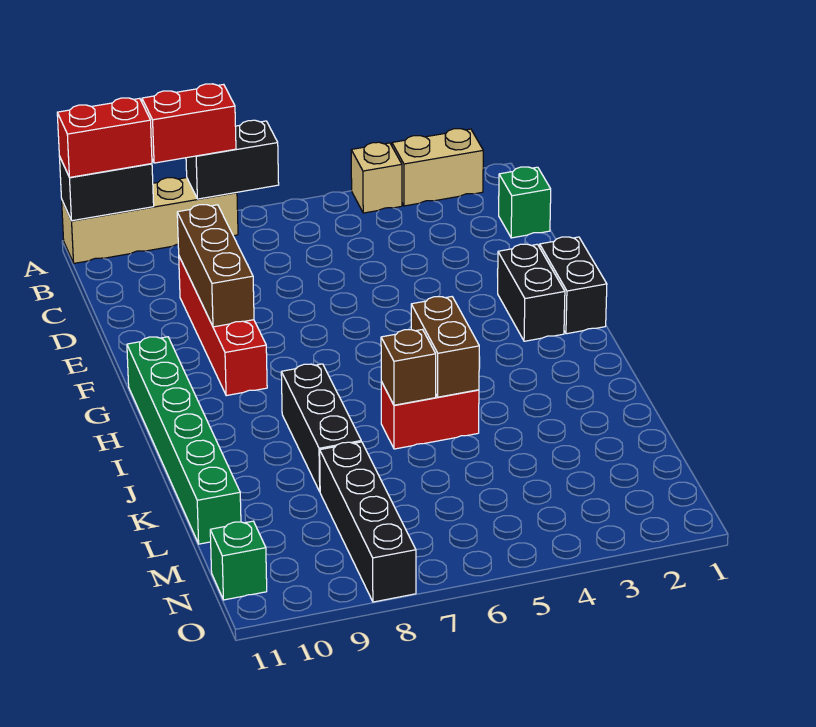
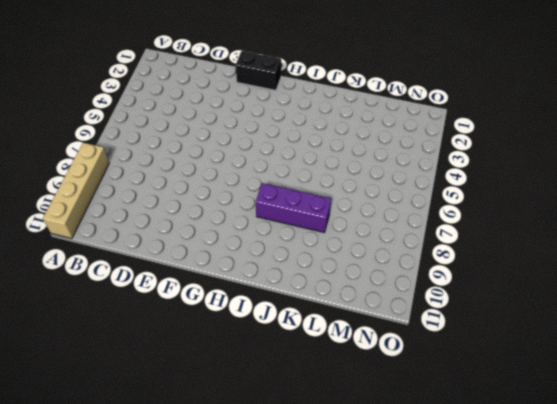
purple brick I8:K8 level 1 -> black brick I8:K8 level 1
none -> tan brick A2:A3 level 1
none -> tan brick A4 level 1
none -> green brick C1 level 1

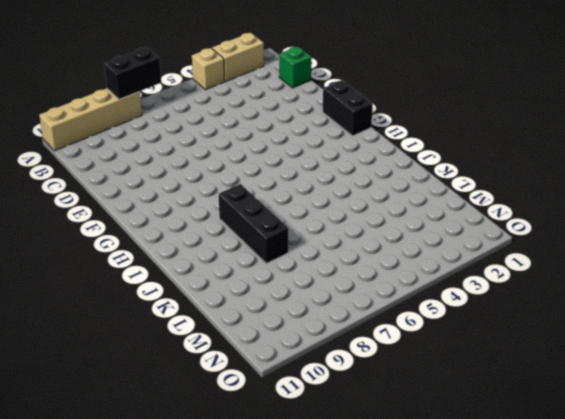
none -> red brick D9:G9 level 1
none -> black brick F2:G2 level 1
none -> green brick G11:L11 level 1

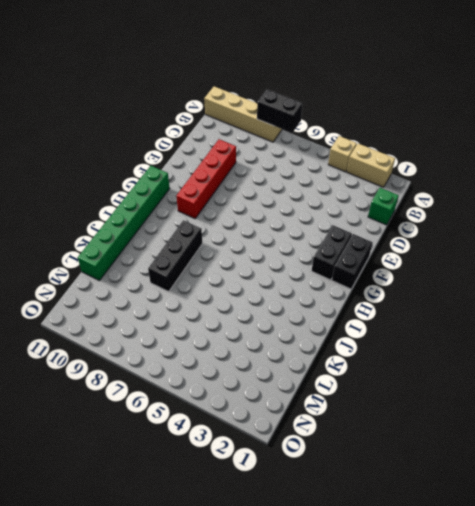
none -> red brick J5:J6 level 1
none -> black brick L8:O8 level 1
none -> green brick N11 level 1

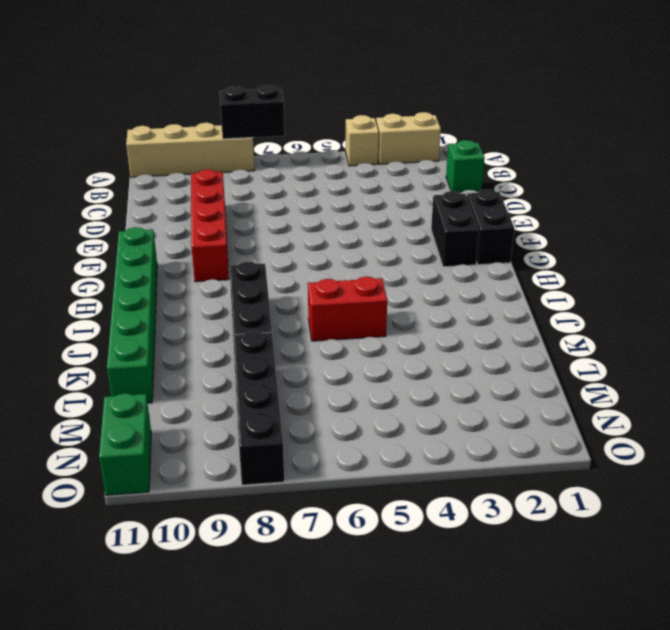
green brick N11:O11 level 1 -> green brick N11 level 1
none -> black brick A10:A11 level 2
none -> brown brick D9:F9 level 2
none -> brown brick I5:J5 level 2

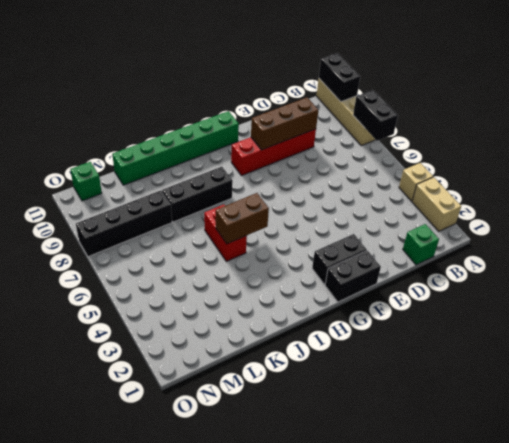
none -> brown brick J6 level 2
none -> red brick A8:A9 level 3
none -> red brick A10:A11 level 3

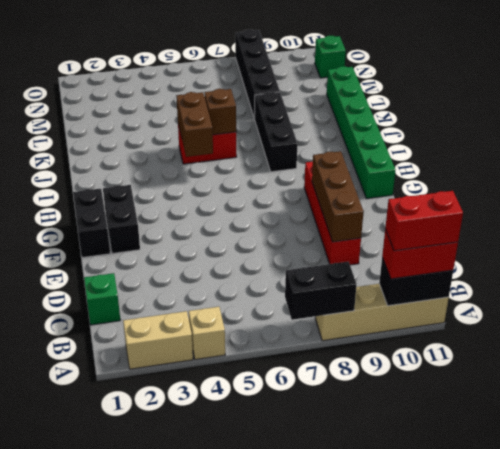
red brick A10:A11 level 4 -> red brick A8:A9 level 3

